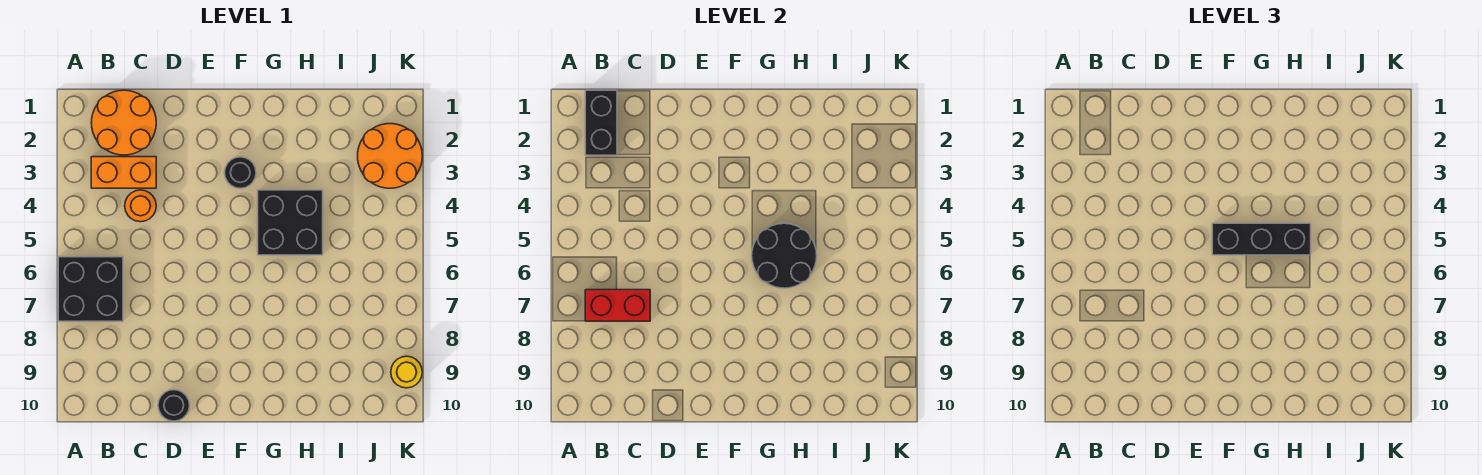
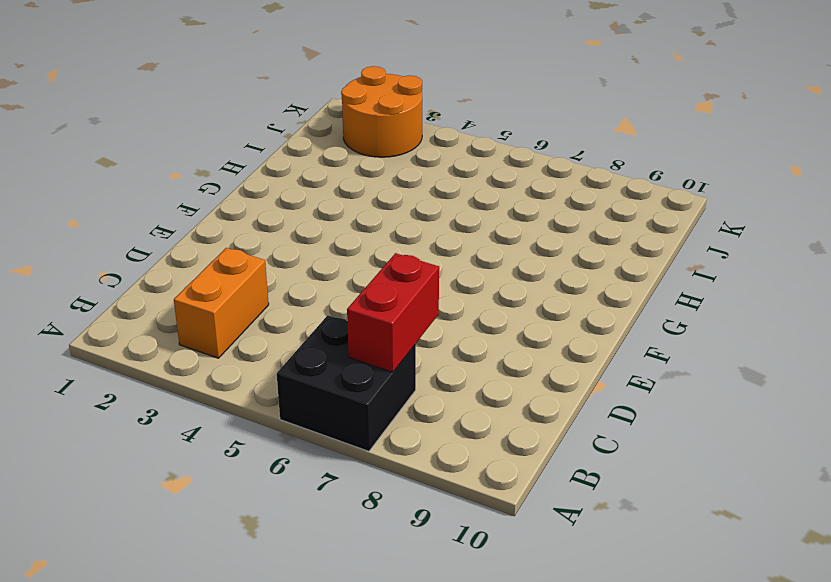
none -> orange round brick B1:C2 level 1
none -> orange round brick C4 level 1
none -> black round brick D10 level 1

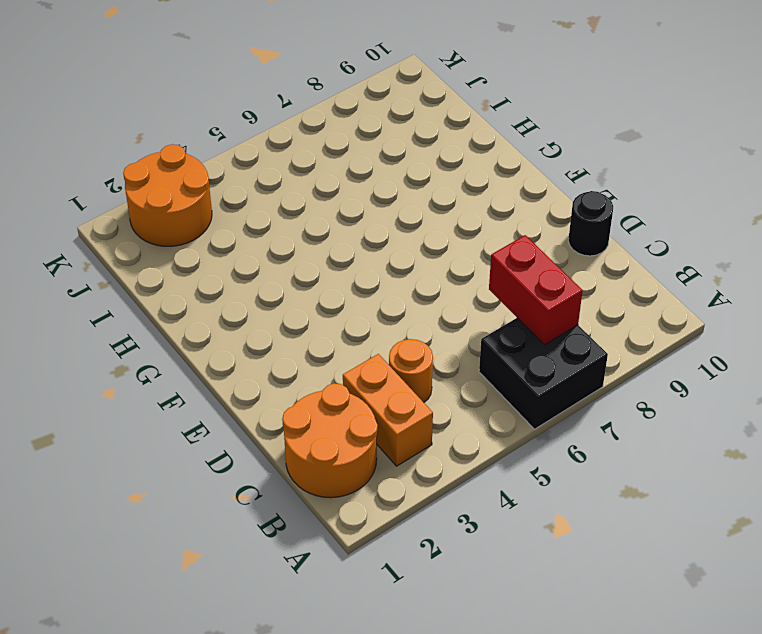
none -> black round brick F3 level 1
none -> black brick G4:H5 level 1
none -> yellow round brick K9 level 1

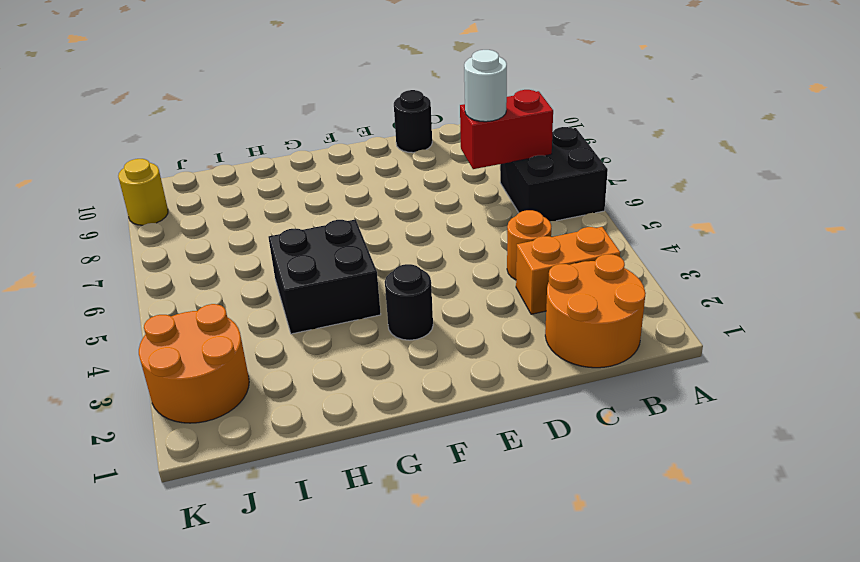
white round brick C7 level 3 -> none
none -> black brick B1:B2 level 2
none -> black round brick G5:H6 level 2
none -> black brick F5:H5 level 3

